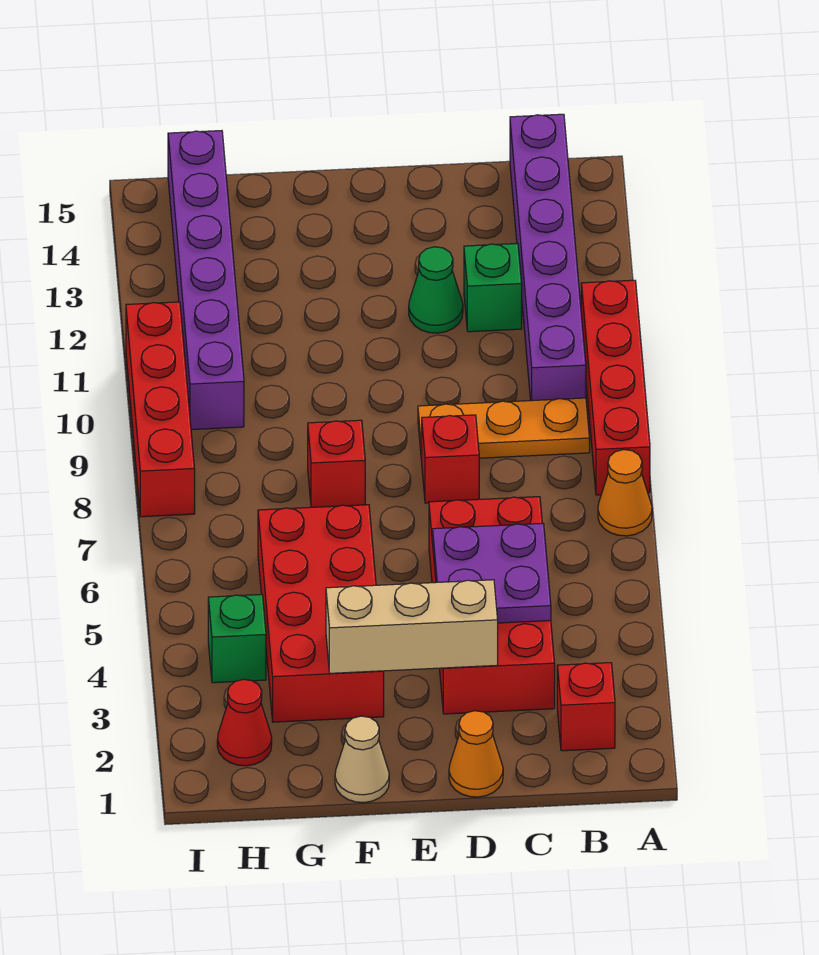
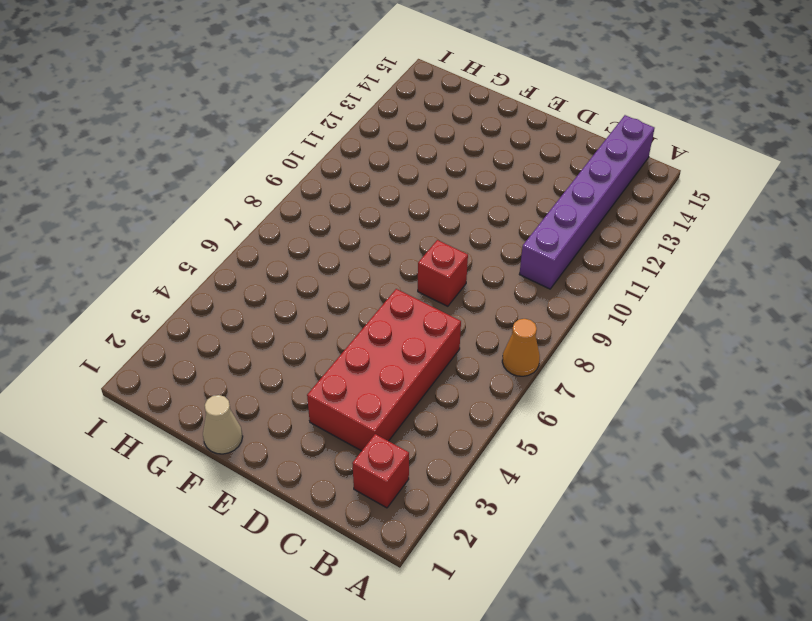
none -> red brick A8:A11 level 1
none -> orange plate B9:D9 level 1
none -> green brick C12 level 1

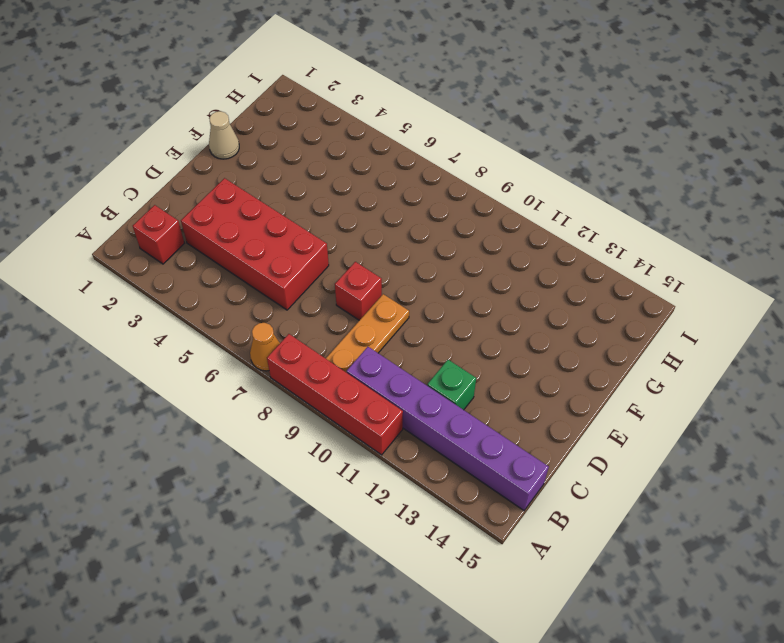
none -> orange cone D1 level 1
none -> green cone D12 level 1
none -> red brick F3:G6 level 1

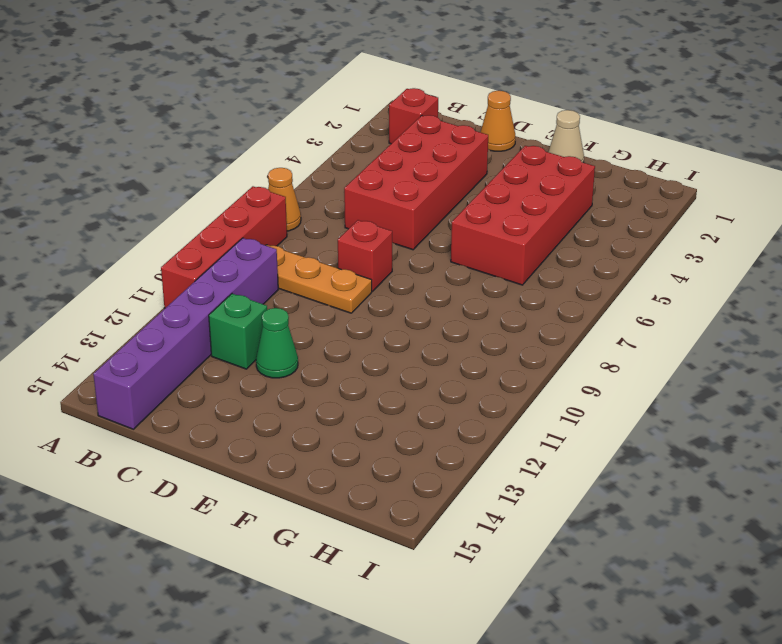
none -> red brick F8 level 1
none -> red cone H2 level 1
none -> green brick H4 level 1

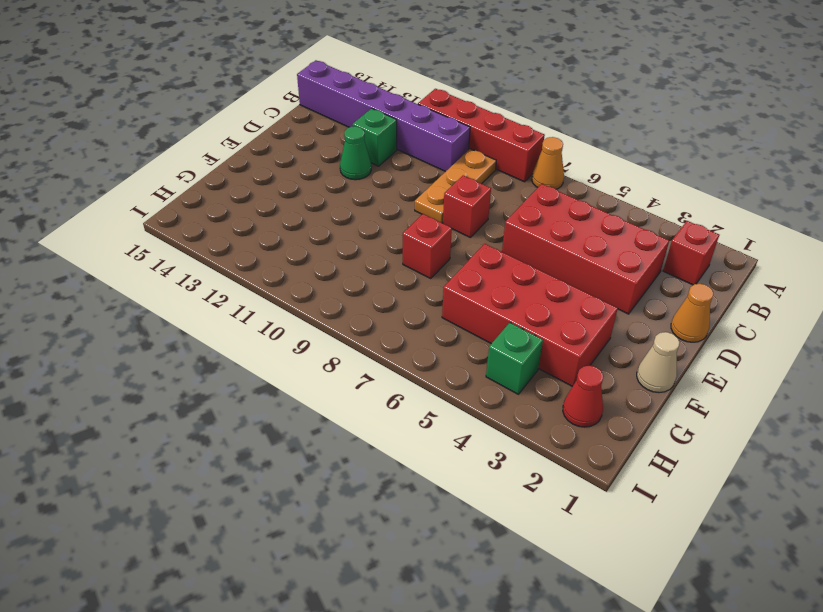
none -> purple brick H10:H15 level 1
none -> red brick I8:I11 level 1
none -> purple plate C4:D5 level 2

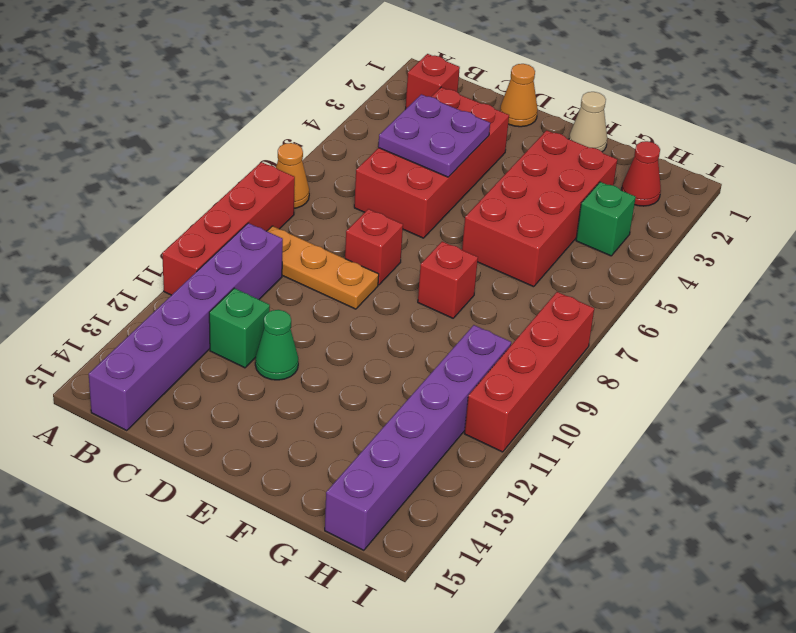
none -> tan brick D3:F3 level 2

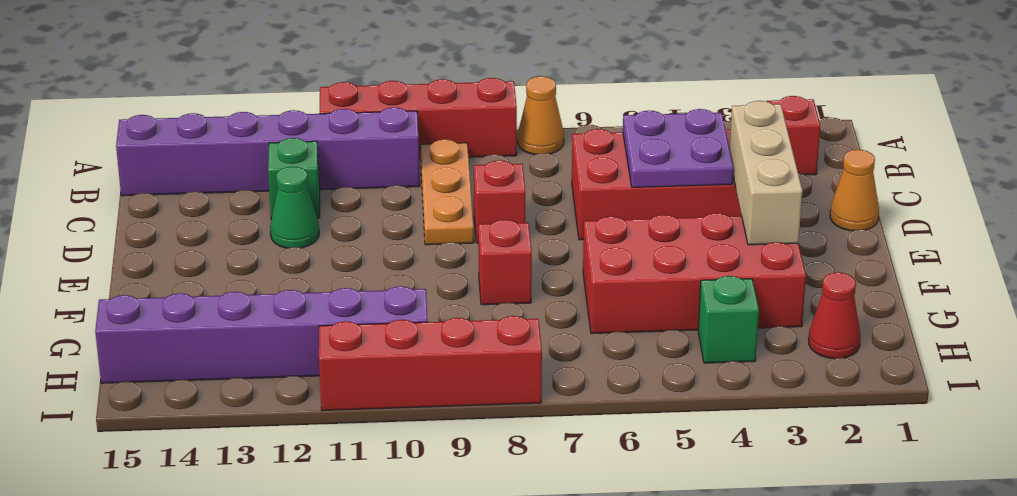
none -> tan cone F1 level 1

